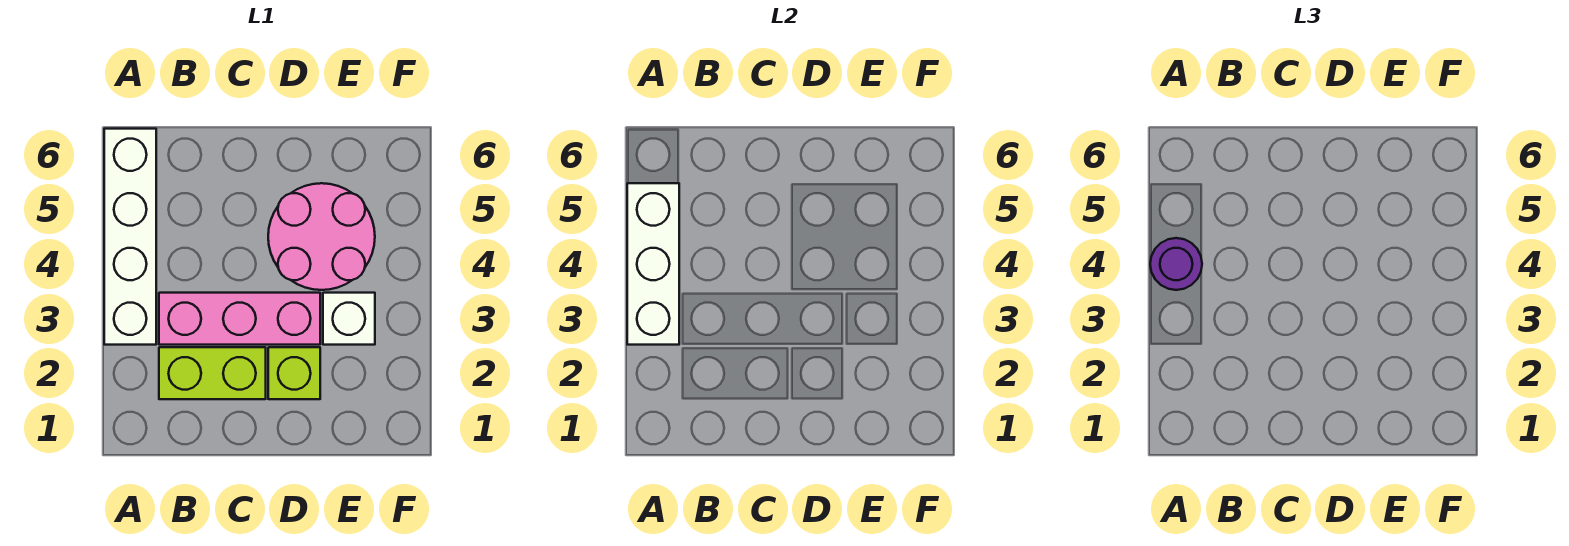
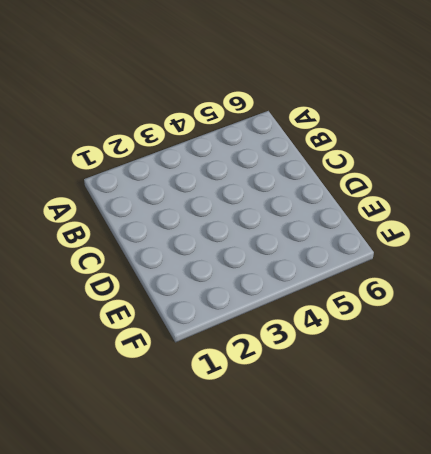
none -> white brick A3:A6 level 1
none -> lime brick B2:C2 level 1

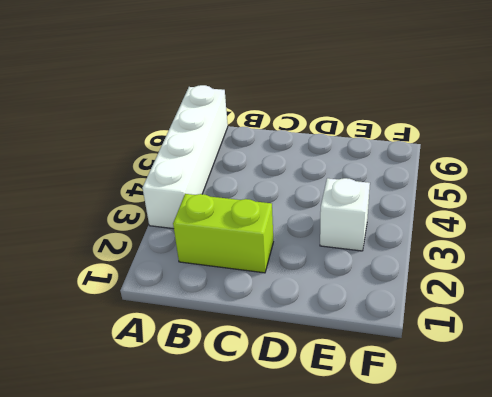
none -> pink brick B3:D3 level 1
none -> lime brick D2 level 1

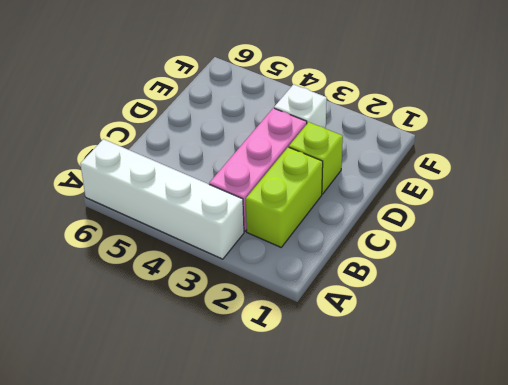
none -> pink round brick D4:E5 level 1
none -> white brick A3:A5 level 2

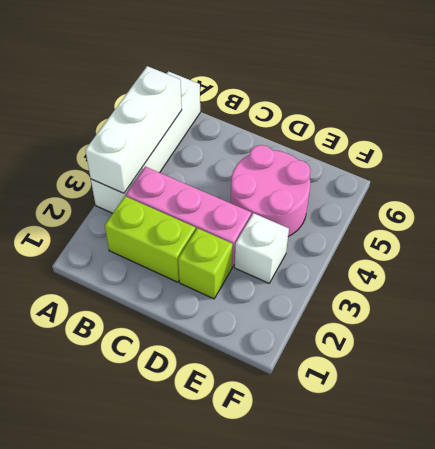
none -> purple round brick A4 level 3

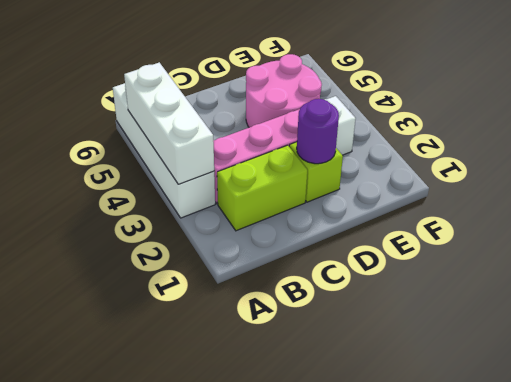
purple round brick D2 level 2 -> purple round brick A4 level 3

